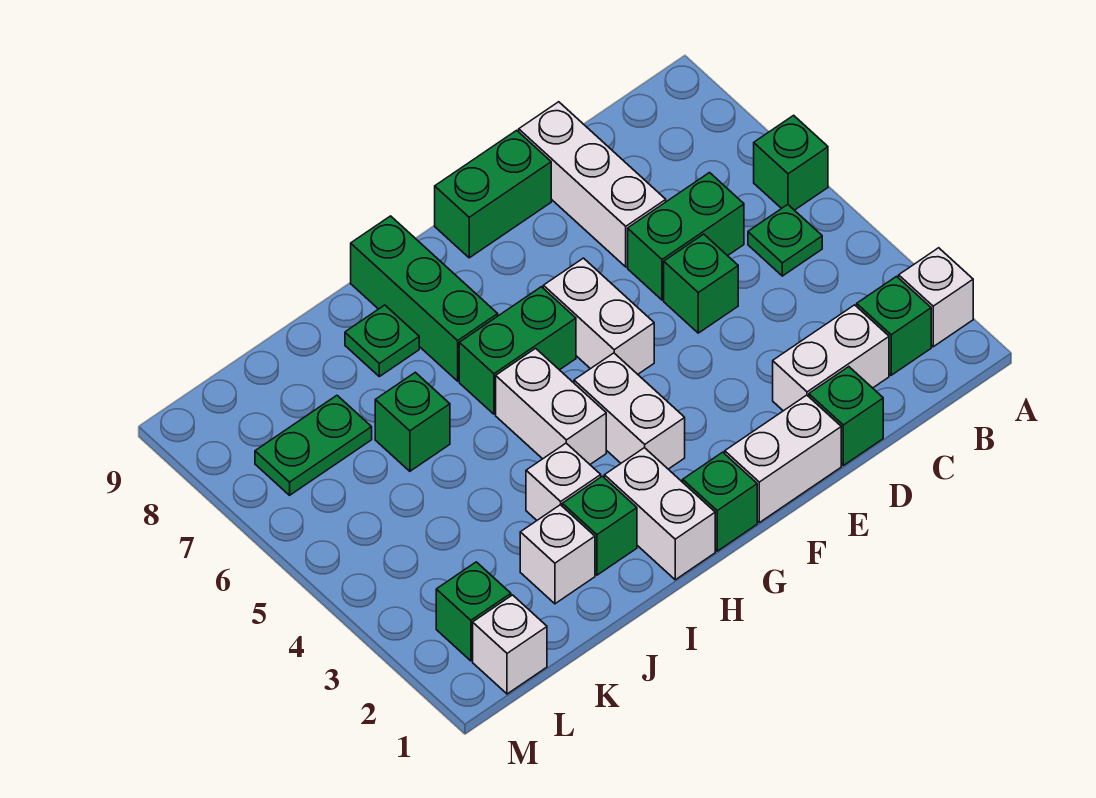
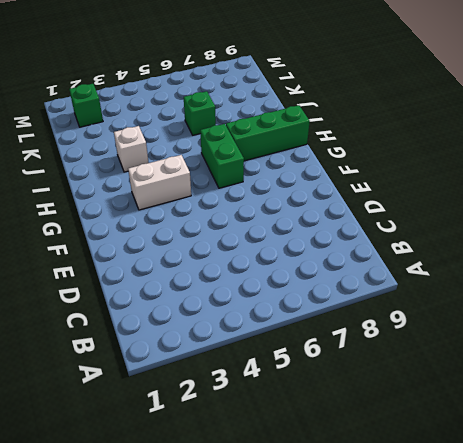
none -> white brick A2 level 1
none -> green brick A6 level 1
none -> green brick B2 level 1

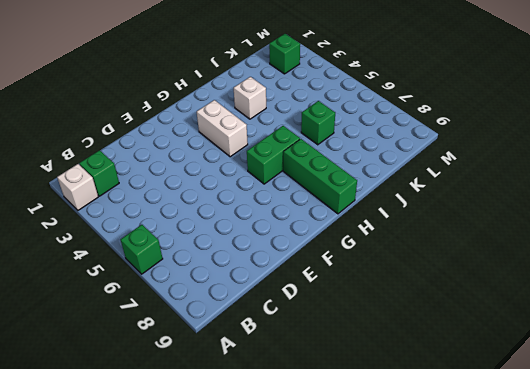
none -> green plate B5 level 1
none -> white brick C2:D2 level 1
none -> green brick C6:D6 level 1

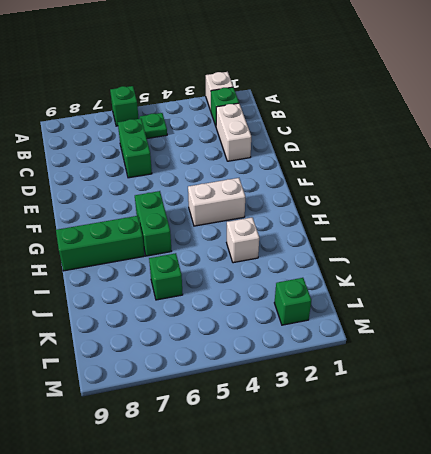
none -> green brick D1 level 1
none -> green brick D5 level 1
none -> white brick D7:D9 level 1

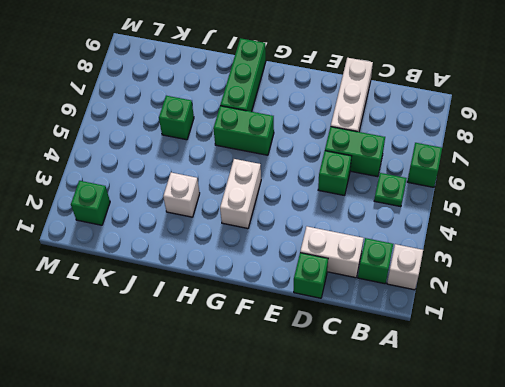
none -> white brick E1:F1 level 1
none -> green brick E9:F9 level 1
none -> white brick F5:F6 level 1

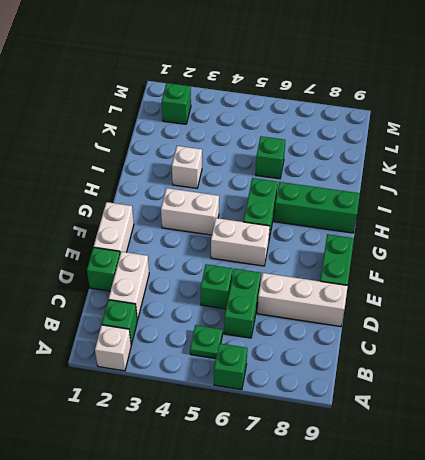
none -> green brick G1 level 1
none -> white brick H1:H2 level 1
none -> white brick H4:H5 level 1

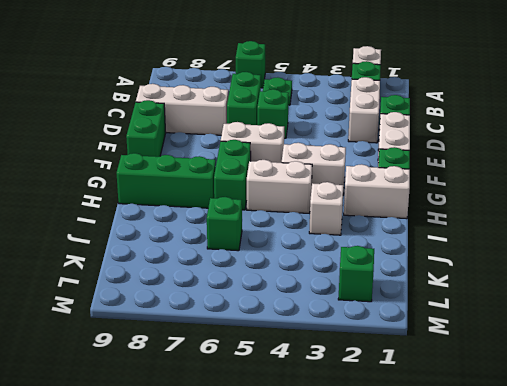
none -> green brick I2 level 1
none -> green plate I8 level 1
none -> white brick J2 level 1

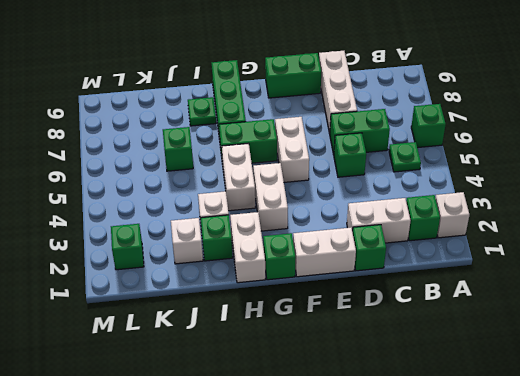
none -> green plate K7:L7 level 1
none -> white brick L1 level 1

